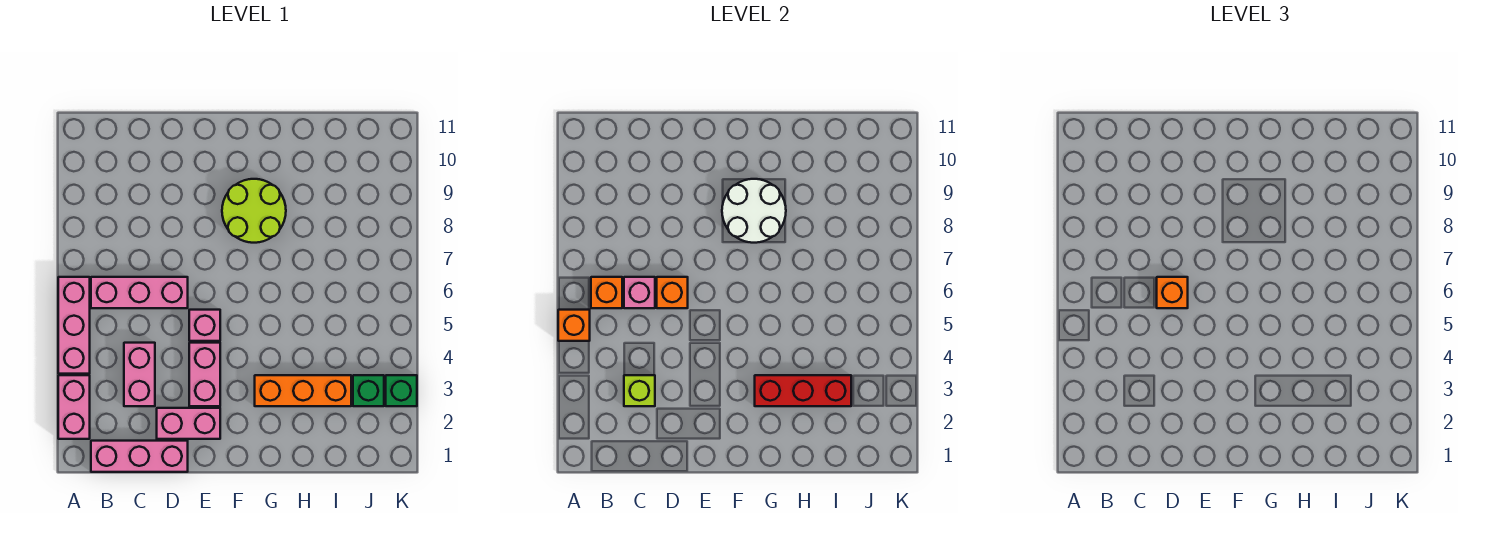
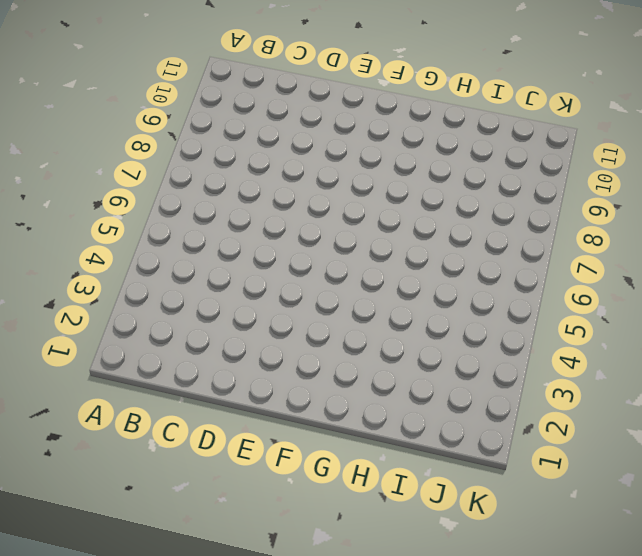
none -> pink brick A2:A3 level 1
none -> pink brick A4:A6 level 1
none -> pink brick B1:D1 level 1

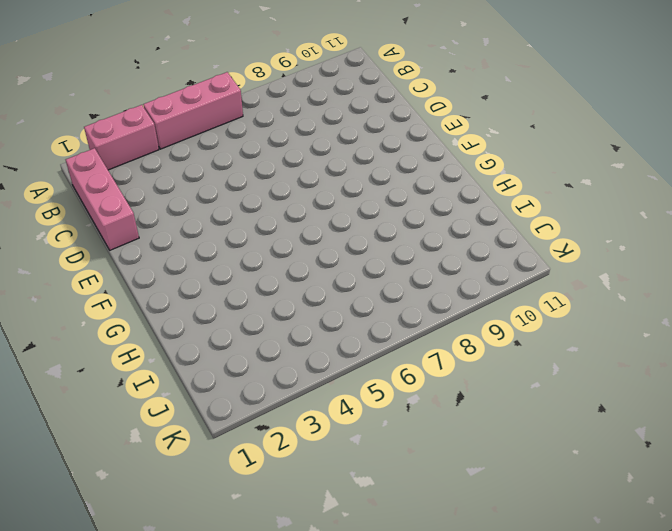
none -> pink brick B6:D6 level 1
none -> pink brick C3:C4 level 1
none -> pink brick D2:E2 level 1

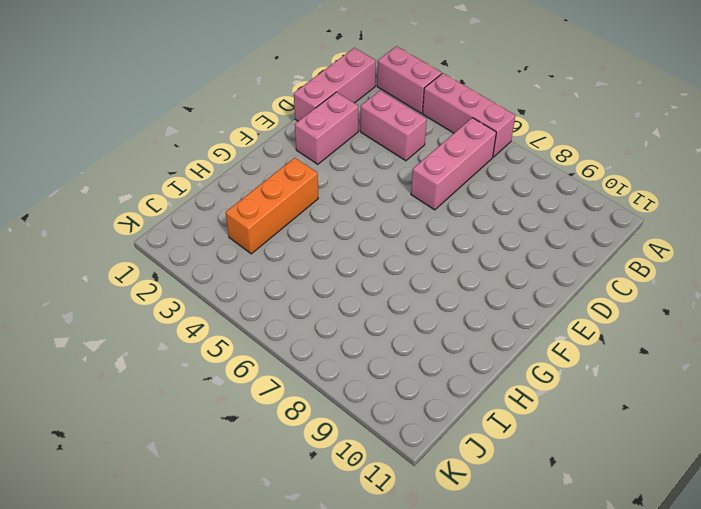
none -> pink brick E3:E4 level 1
none -> pink brick E5 level 1
none -> lime round brick F8:G9 level 1

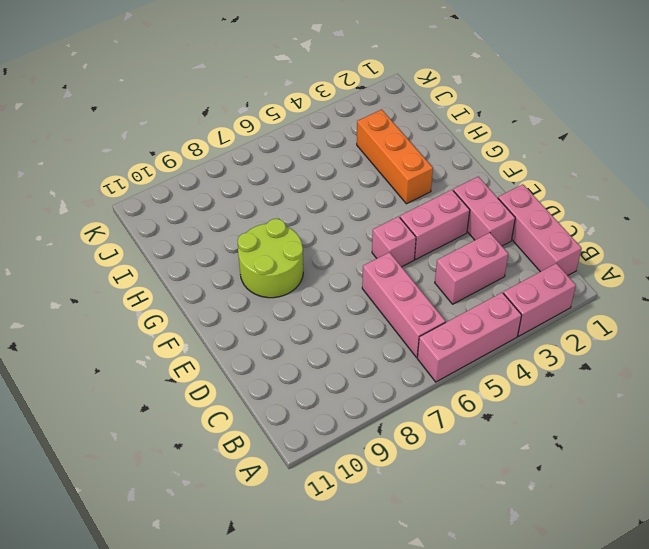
none -> green brick J3 level 1
none -> green brick K3 level 1
none -> orange brick A5 level 2

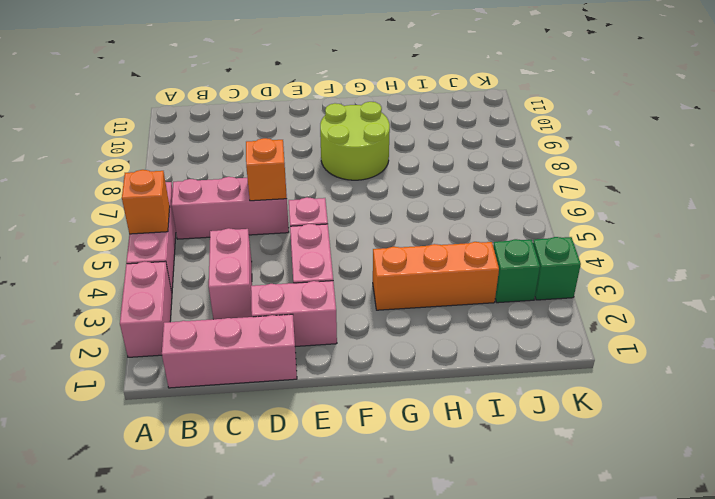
none -> orange brick B6 level 2
none -> lime brick C3 level 2
none -> pink brick C6 level 2

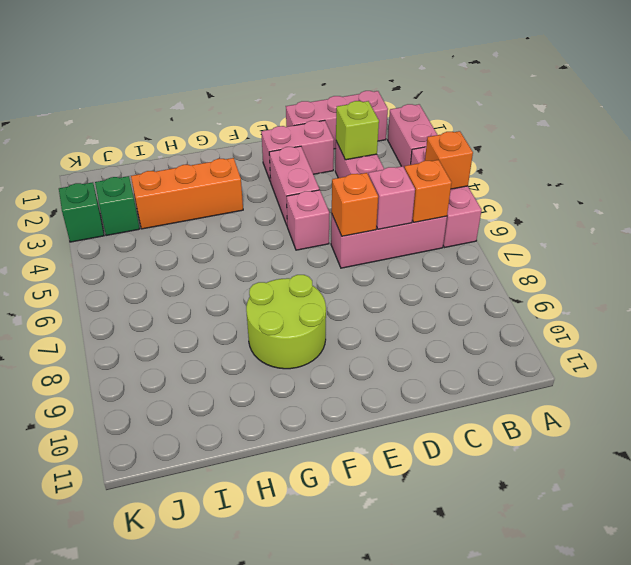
none -> white round brick F8:G9 level 2
none -> red brick G3:I3 level 2
none -> orange brick D6 level 3

